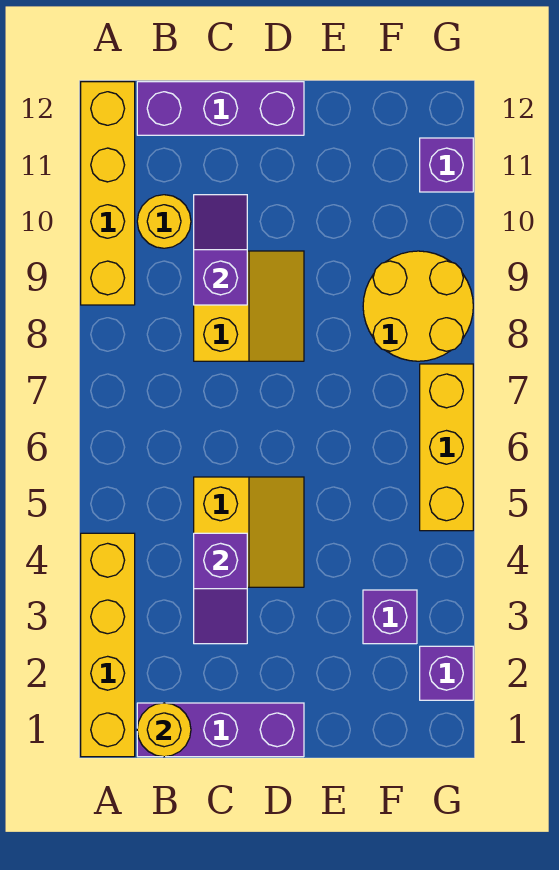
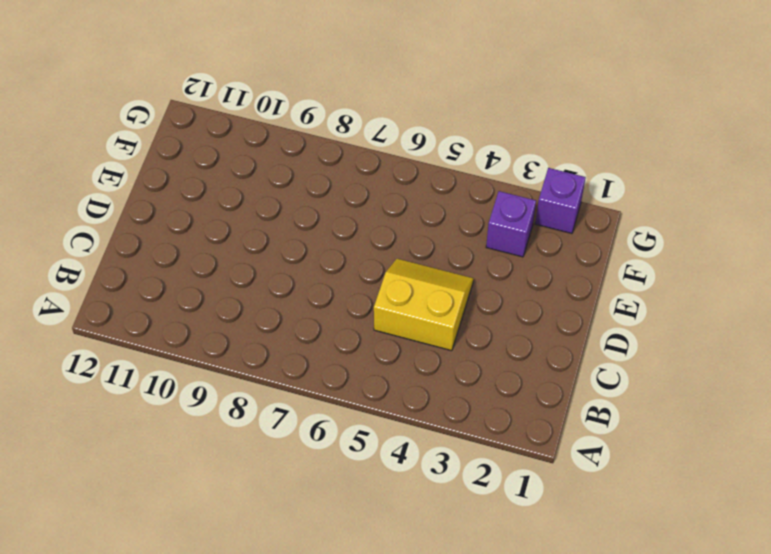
none -> yellow brick A1:A4 level 1
none -> yellow brick A9:A12 level 1
none -> purple brick B1:D1 level 1

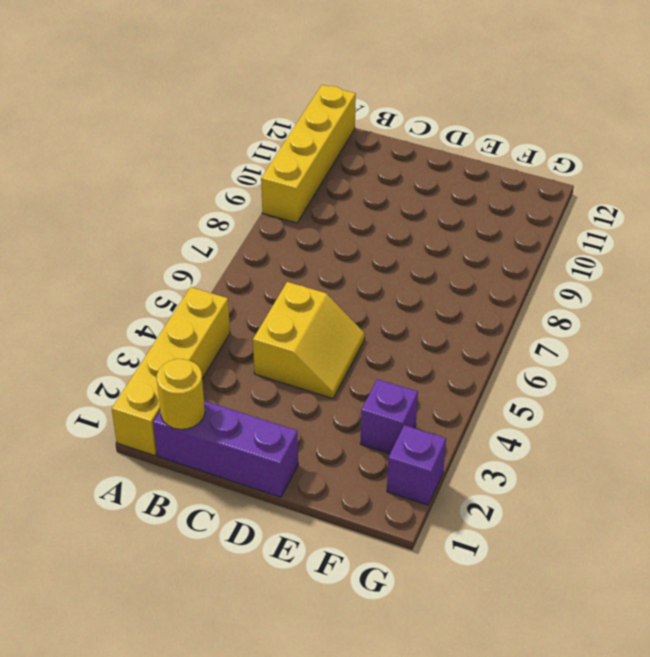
none -> yellow round brick B10 level 1
none -> purple brick B12:D12 level 1
none -> yellow slope C8:D9 level 1 top C

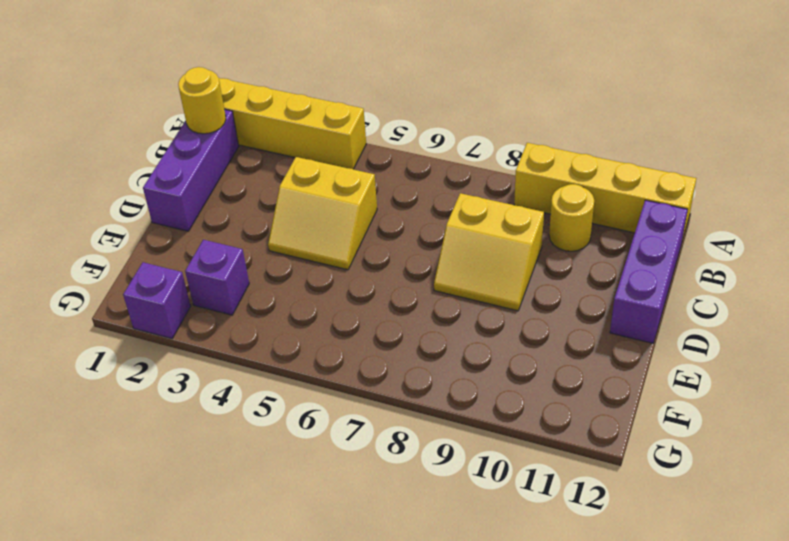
none -> yellow round brick F8:G9 level 1
none -> yellow brick G5:G7 level 1
none -> purple brick G11 level 1

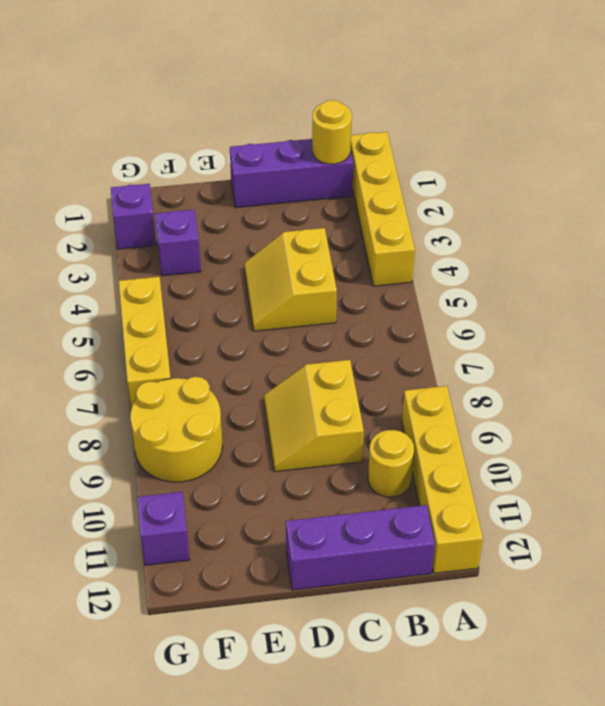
none -> purple slope C3:C4 level 2 top 4
none -> purple slope C9:C10 level 2 top 9

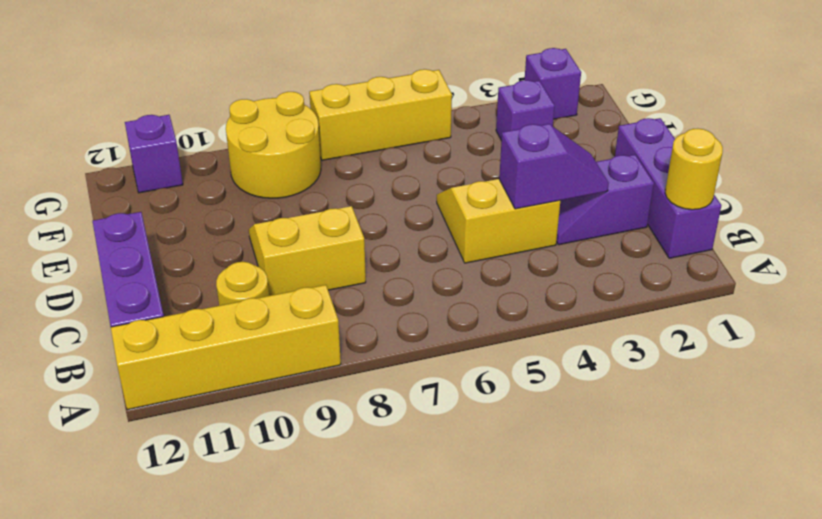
purple slope C2:C3 level 1 top 2 -> purple slope C9:C10 level 2 top 9
none -> yellow brick A1:A4 level 1

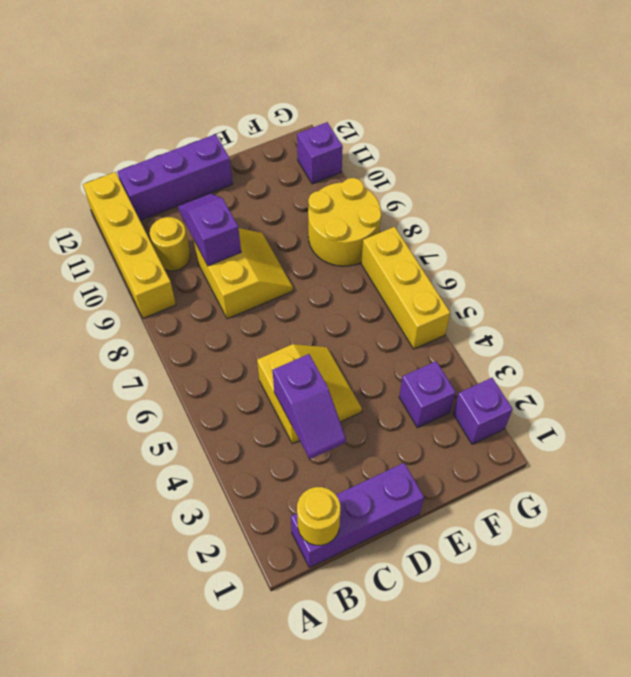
none -> yellow brick A1:A4 level 1

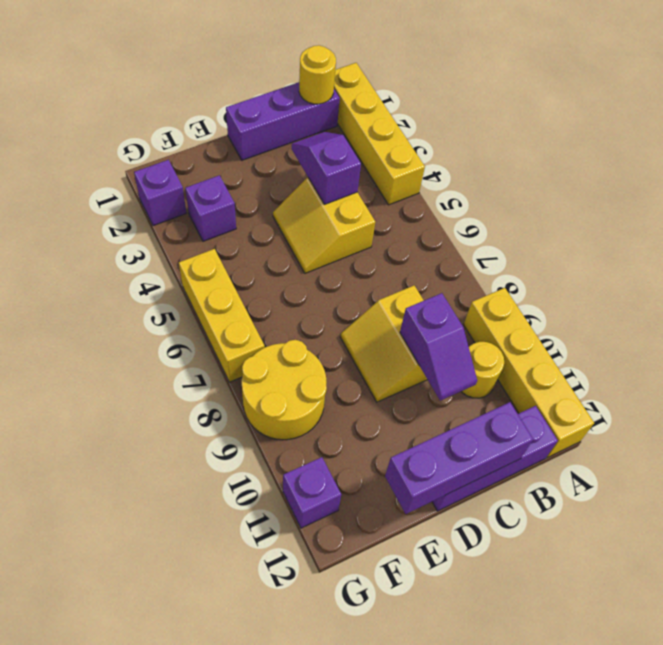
purple brick C12:E12 level 2 -> none

